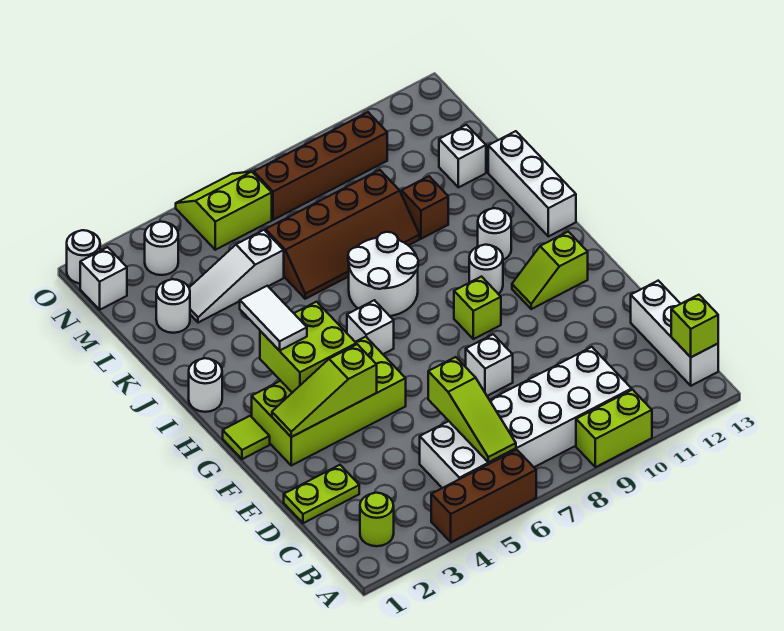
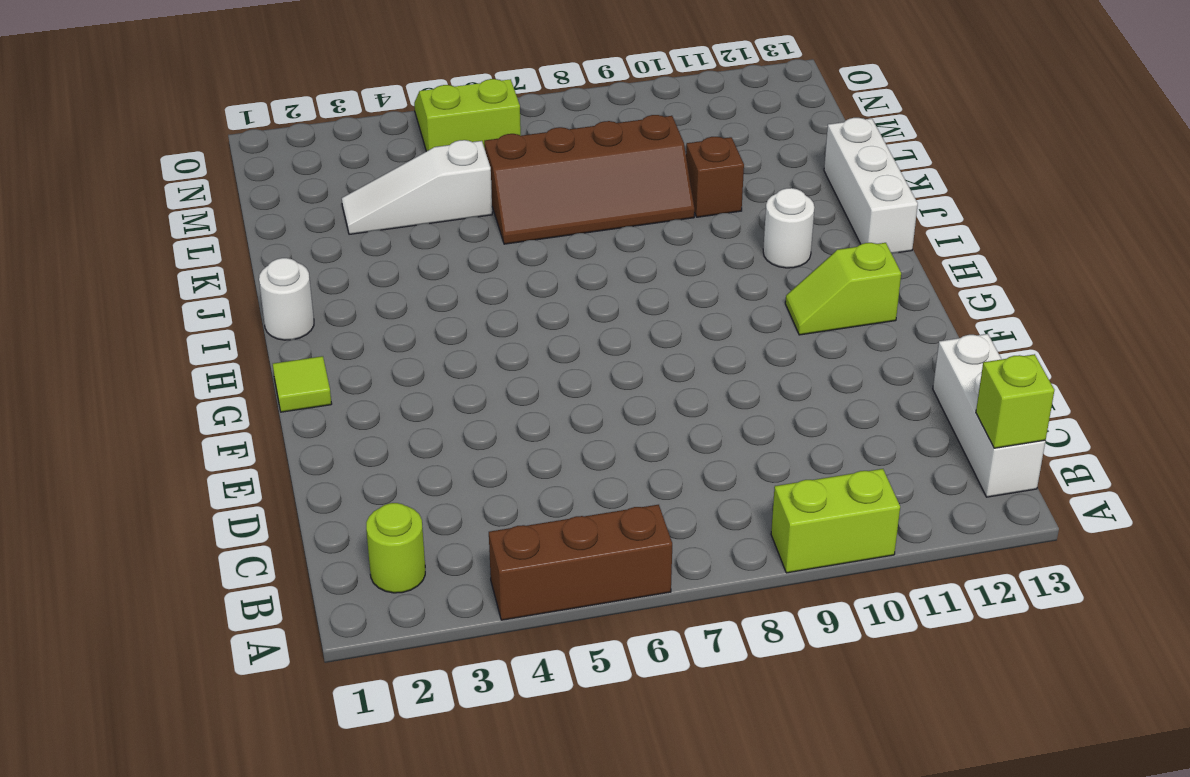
none -> white brick B5:C10 level 1
none -> lime plate D1:D2 level 1
none -> white brick E8 level 1
none -> lime brick F2:G5 level 1

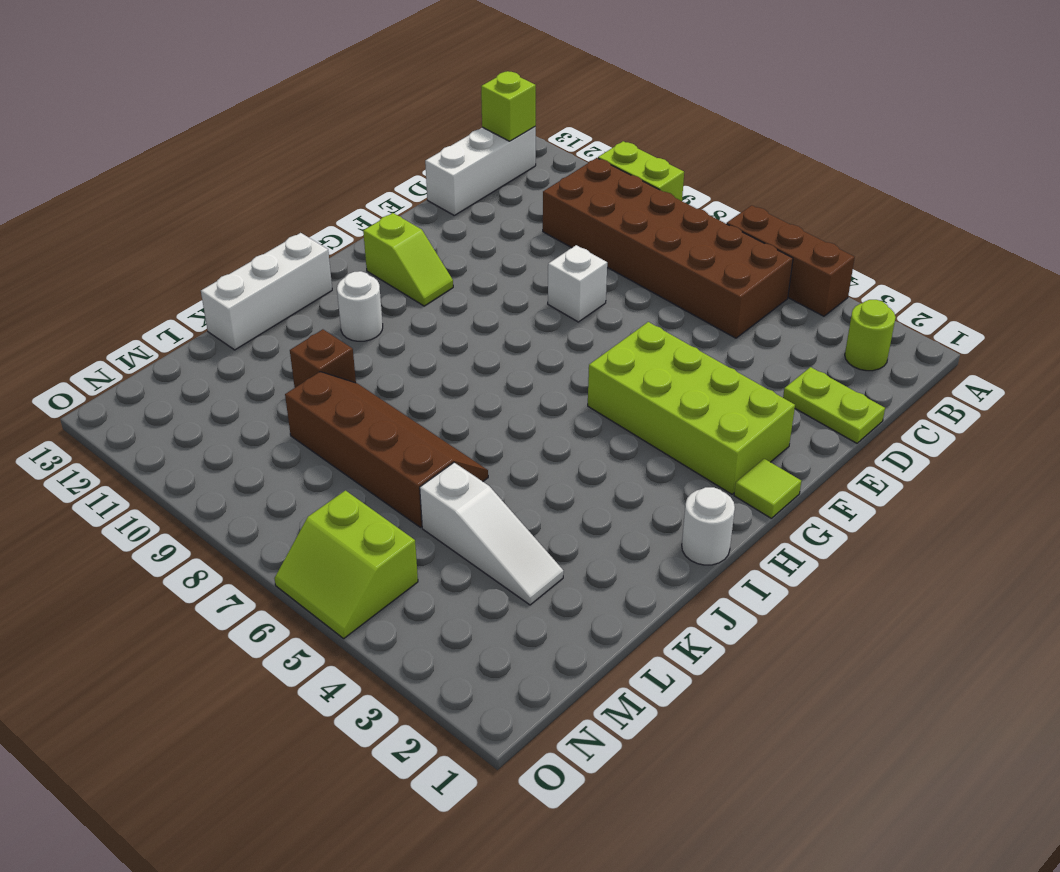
brown brick B5:C10 level 1 -> white brick B5:C10 level 1
none -> lime brick G9 level 1
none -> white brick H6 level 1
none -> white round brick H10 level 1
none -> white round brick I7:J8 level 1

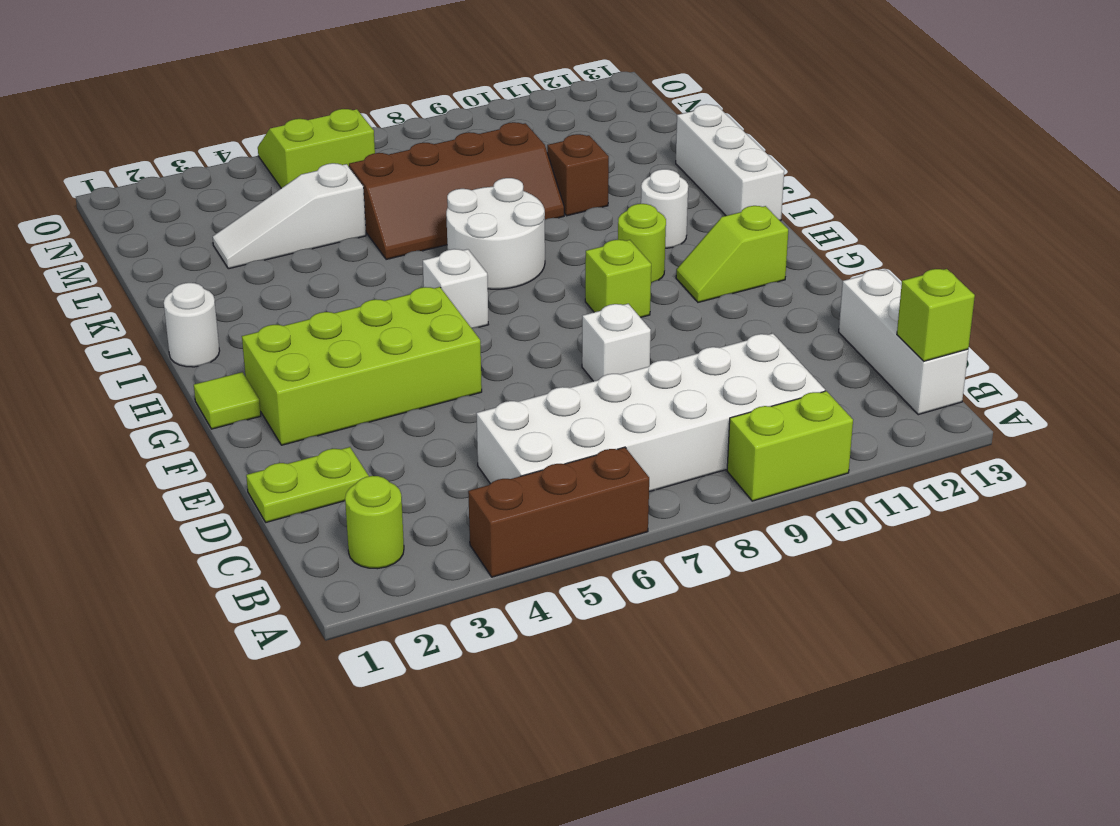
lime round brick H10 level 1 -> white round brick H10 level 1
none -> white round brick L2 level 1
none -> white brick L12 level 1
none -> white brick N1 level 1
none -> white round brick N3 level 1

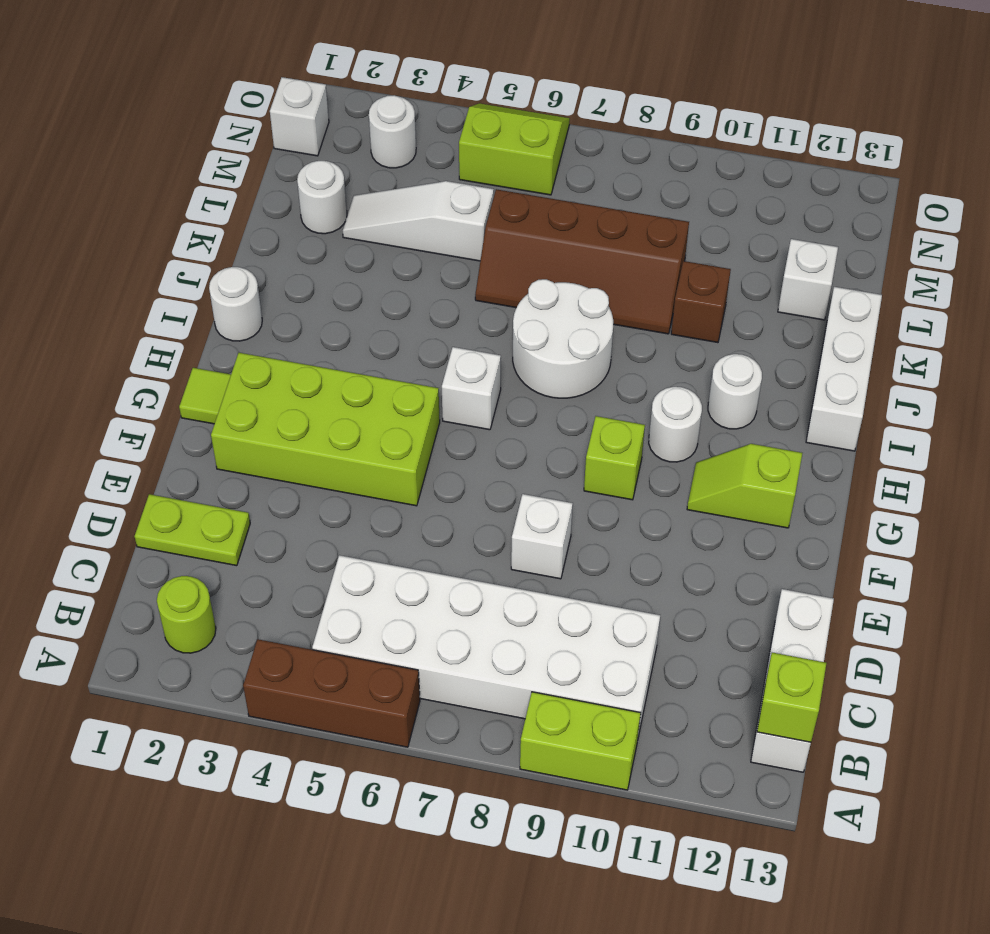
none -> brown brick N7:N10 level 1
none -> white round brick O1 level 1
none -> lime slope B6:D6 level 2 top D
none -> lime slope F2:F4 level 2 top 4

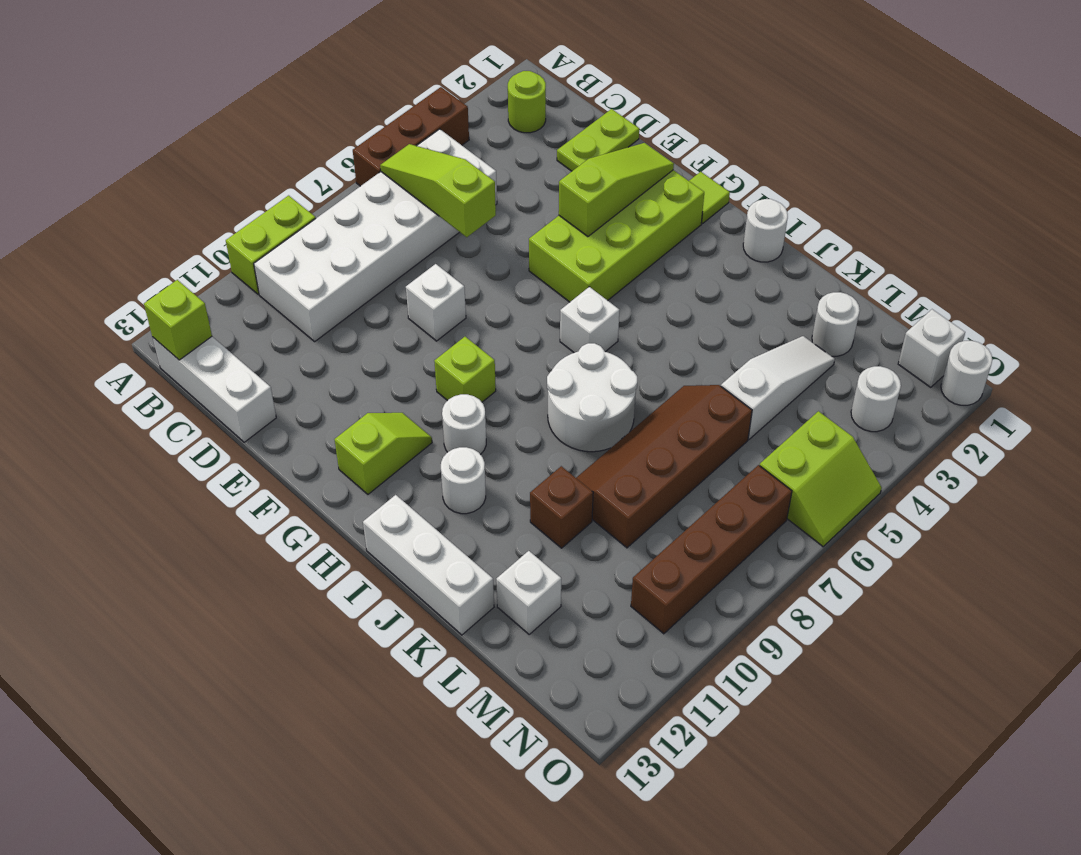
none -> lime brick G3:H4 level 2
none -> white tile H3:I3 level 3

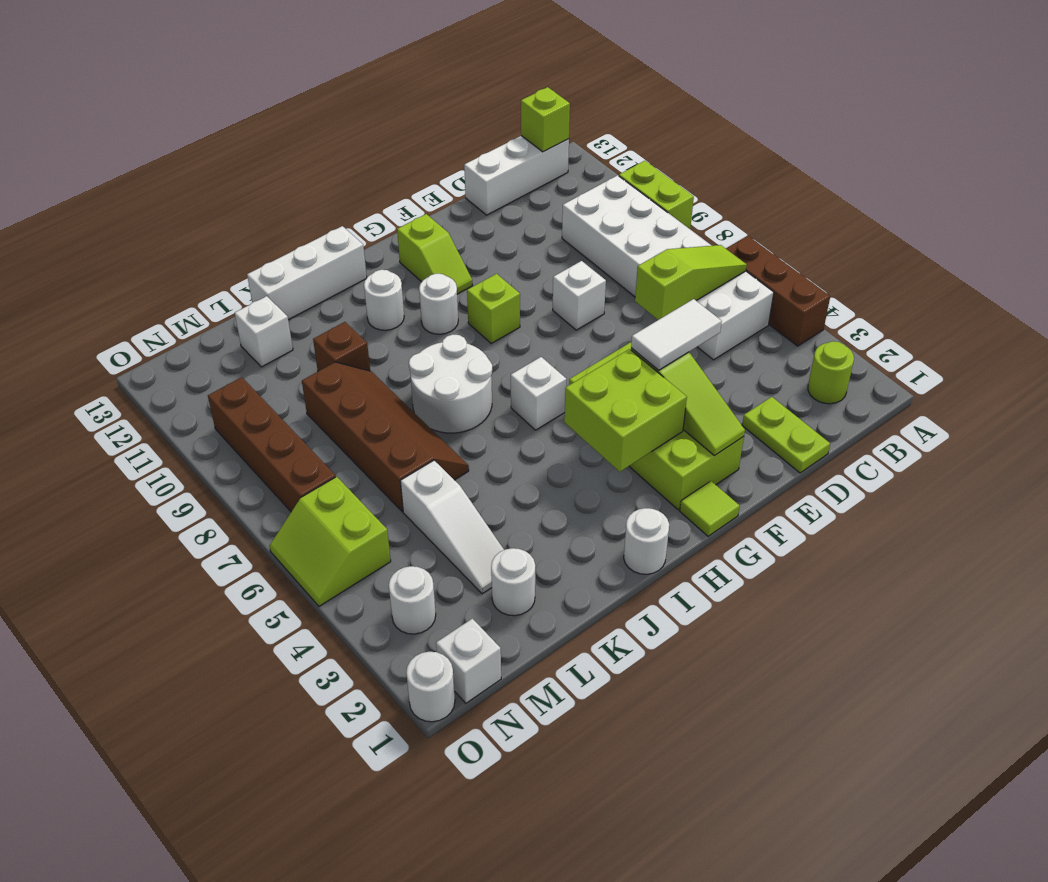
white tile E4:F4 level 3 -> white tile H3:I3 level 3

